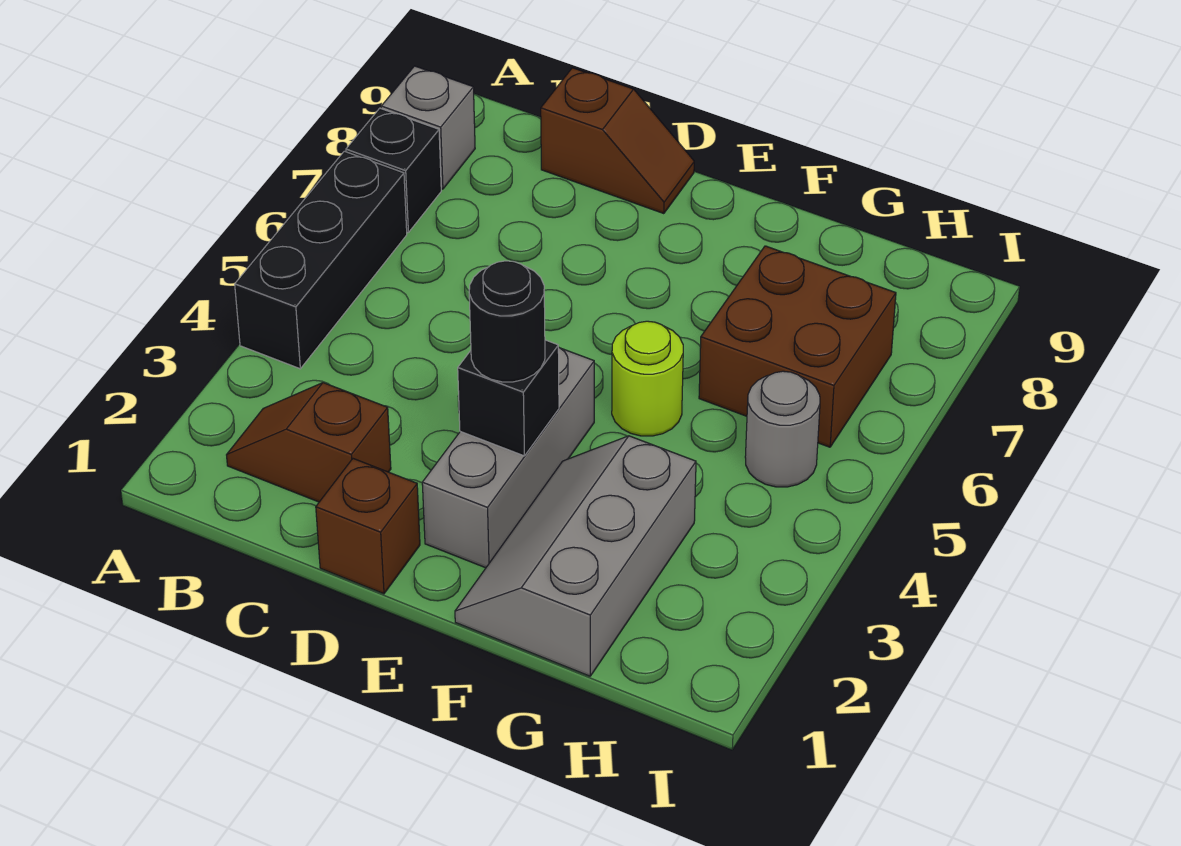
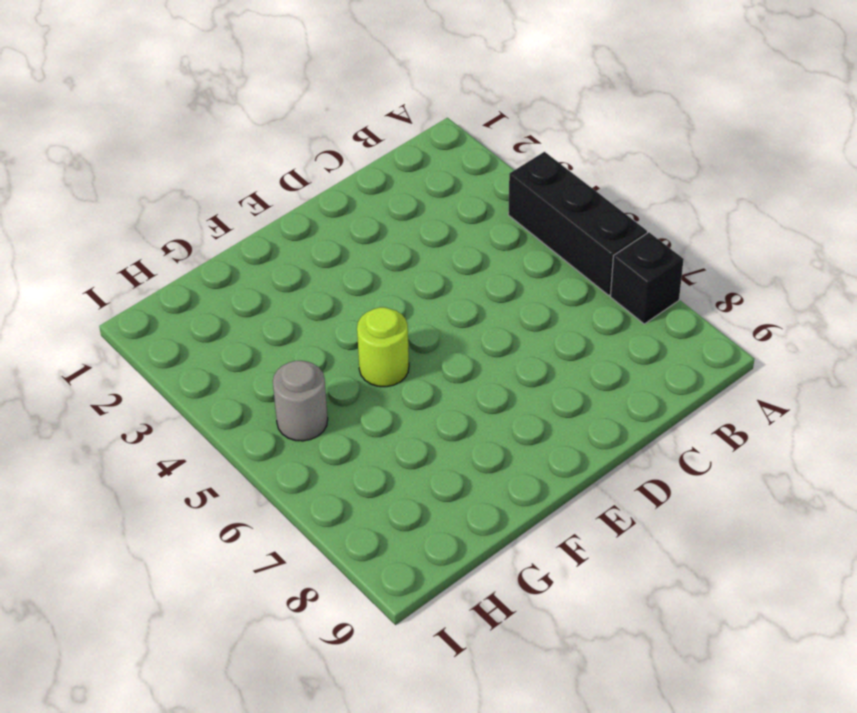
none -> grey brick A8 level 1
none -> brown slope B2:C2 level 1 top C
none -> brown slope C9:D9 level 1 top C

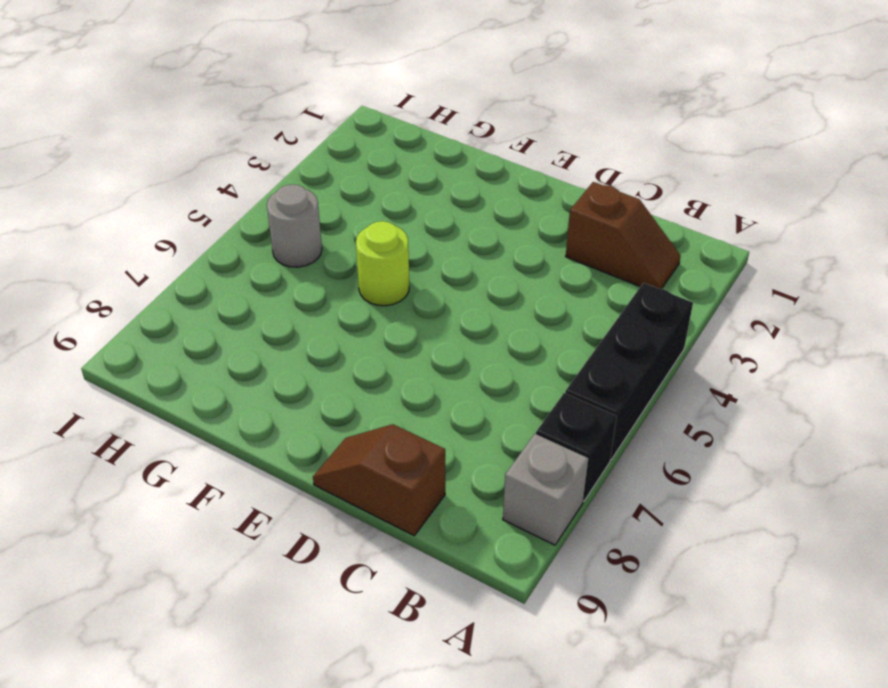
none -> brown brick D1 level 1
none -> grey brick E2:E4 level 1
none -> grey slope F1:G3 level 1 top G

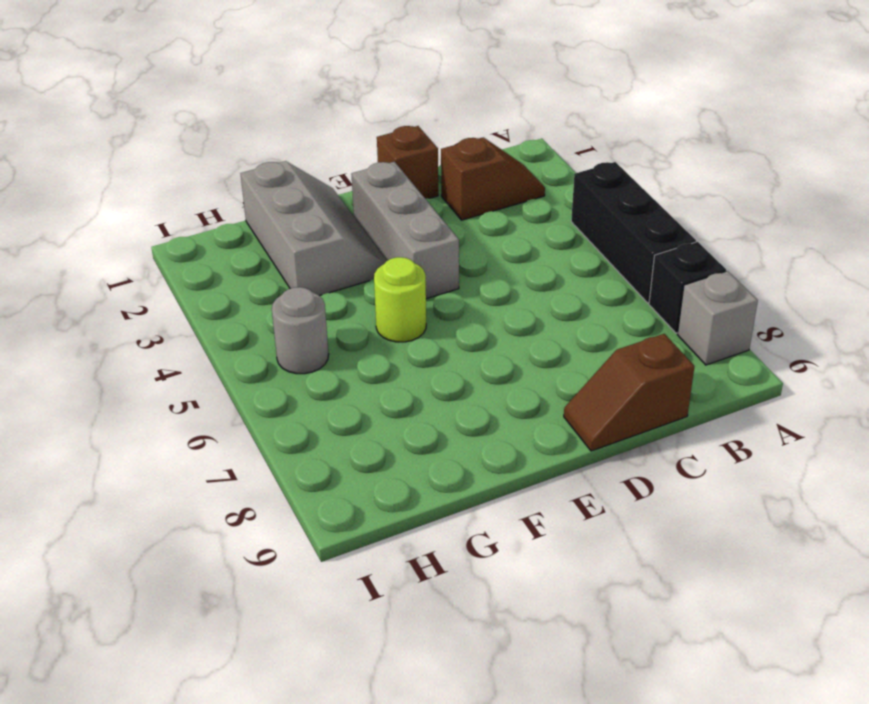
none -> brown brick G6:H7 level 1
none -> black brick E3 level 2
none -> black round brick E3 level 3

